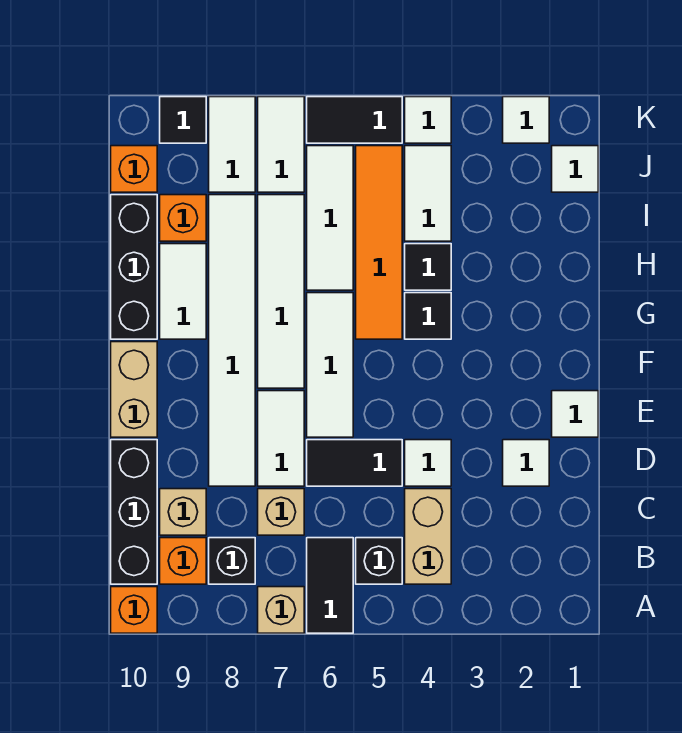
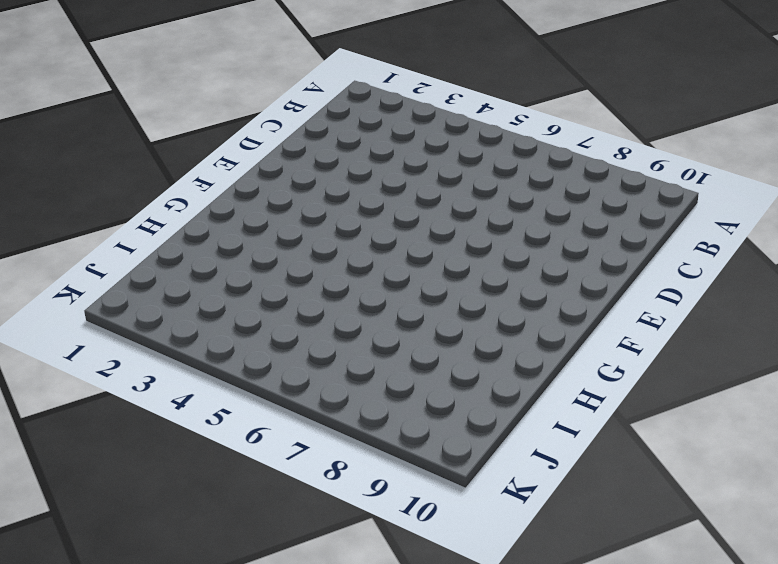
none -> black tile A6:B6 level 1
none -> tan brick A7 level 1
none -> orange brick A10 level 1
none -> tan brick B4:C4 level 1

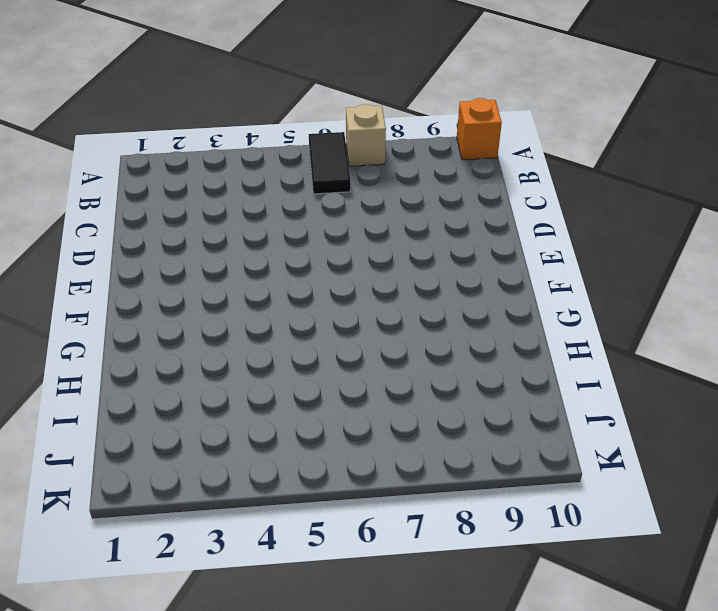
none -> tan brick B4:C4 level 1
none -> black brick B5 level 1
none -> black brick B8 level 1
none -> orange brick B9 level 1

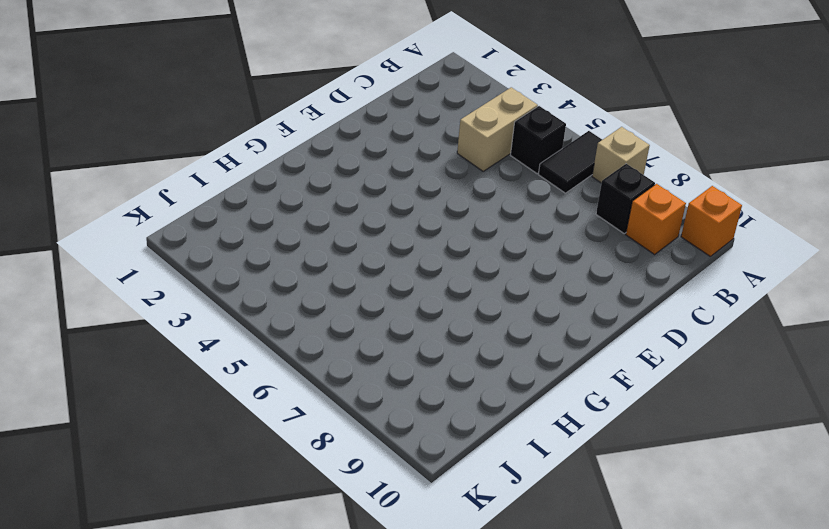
none -> black brick B10:D10 level 1
none -> tan brick C7 level 1
none -> tan brick C9 level 1
none -> white tile D2 level 1

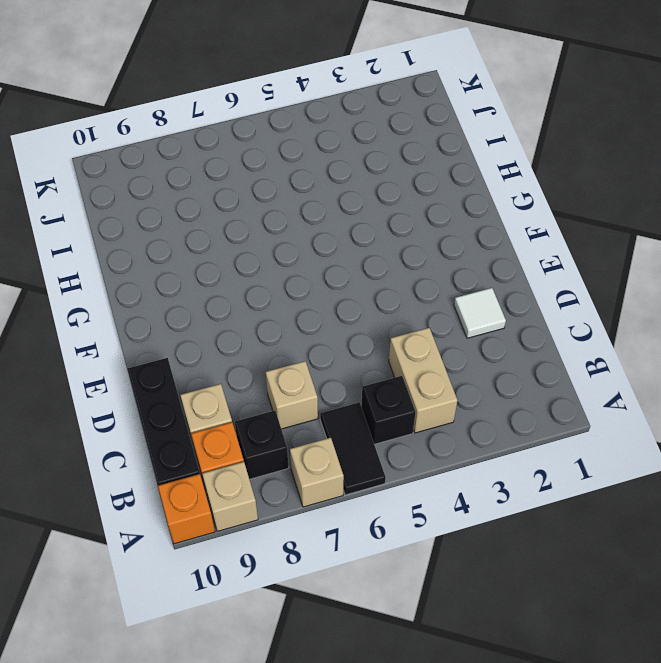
tan brick A9 level 1 -> none
none -> white tile D4 level 1
none -> black tile D5:D6 level 1
none -> white tile D7:E7 level 1
none -> white tile D8:I8 level 1

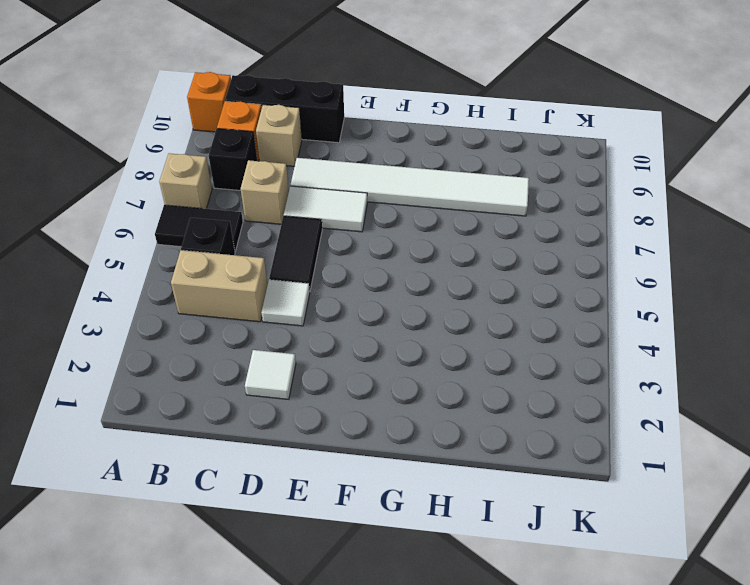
none -> white tile E1 level 1
none -> white tile E6:G6 level 1
none -> tan brick E10:F10 level 1
none -> white tile F7:I7 level 1

